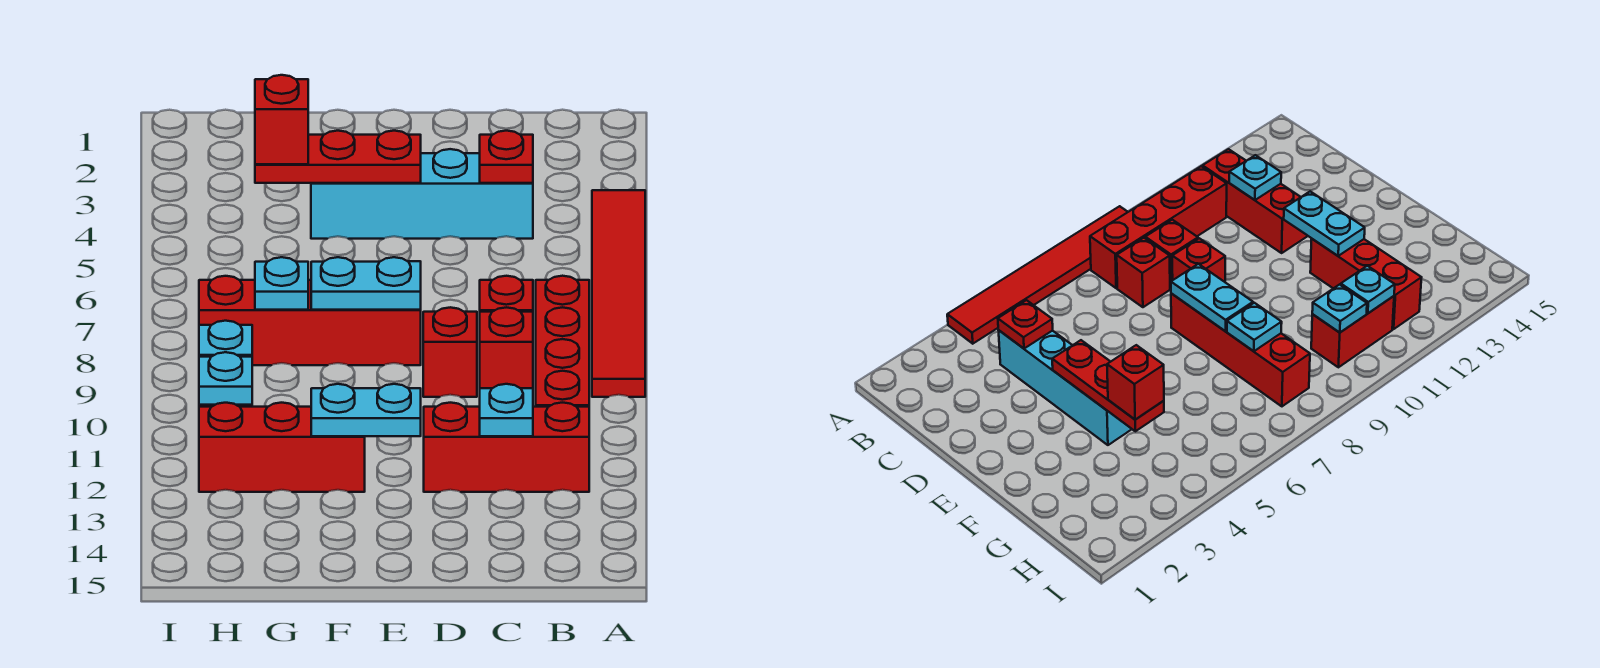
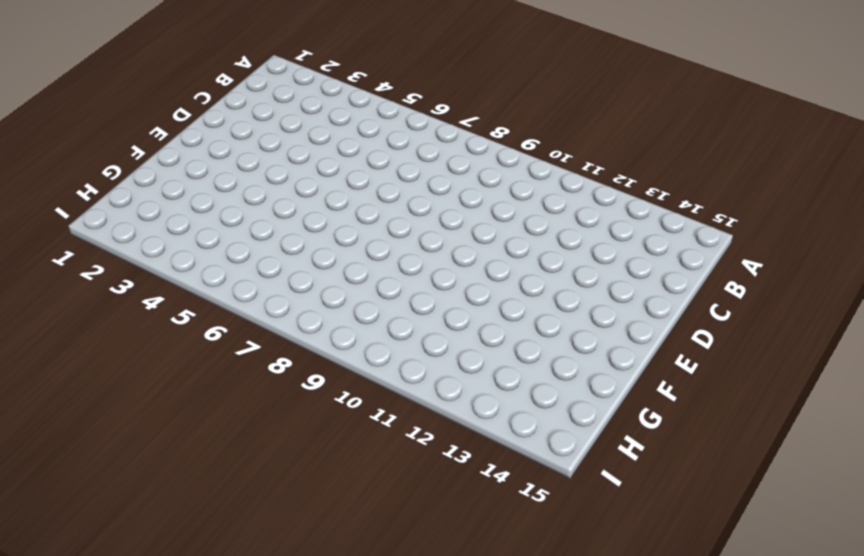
none -> red tile A4:A9 level 1
none -> red brick B8:B11 level 1
none -> red brick B12:D12 level 1

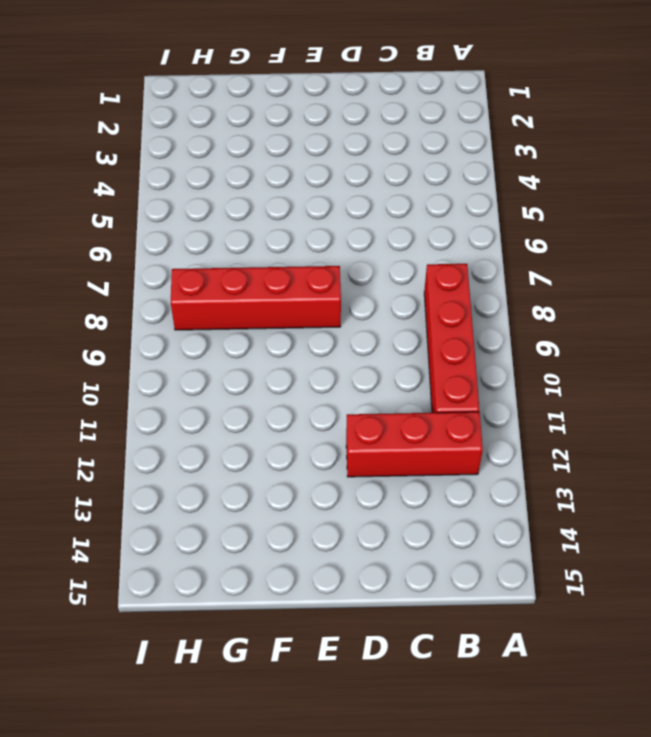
none -> red tile A4:A9 level 1
none -> cyan brick C4:F4 level 1
none -> red brick C8 level 1

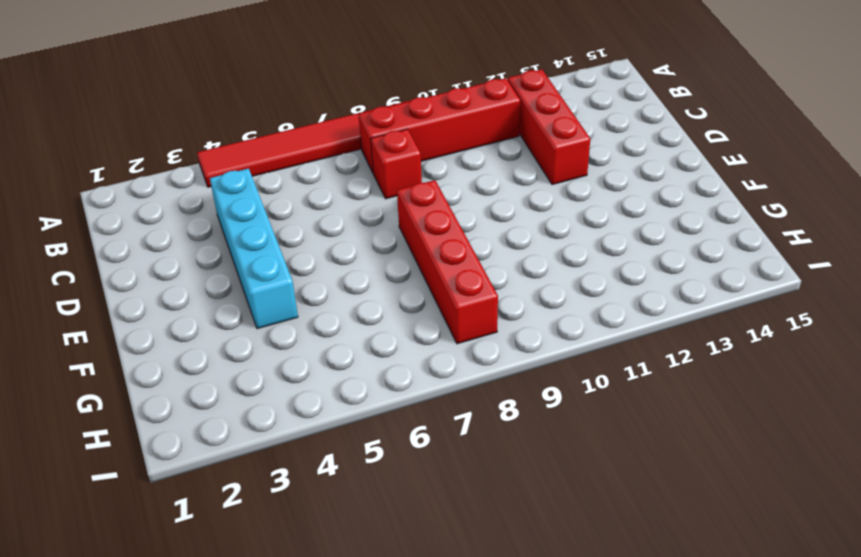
none -> red brick C9 level 1
none -> red brick D9 level 1
none -> red brick F12:H12 level 1

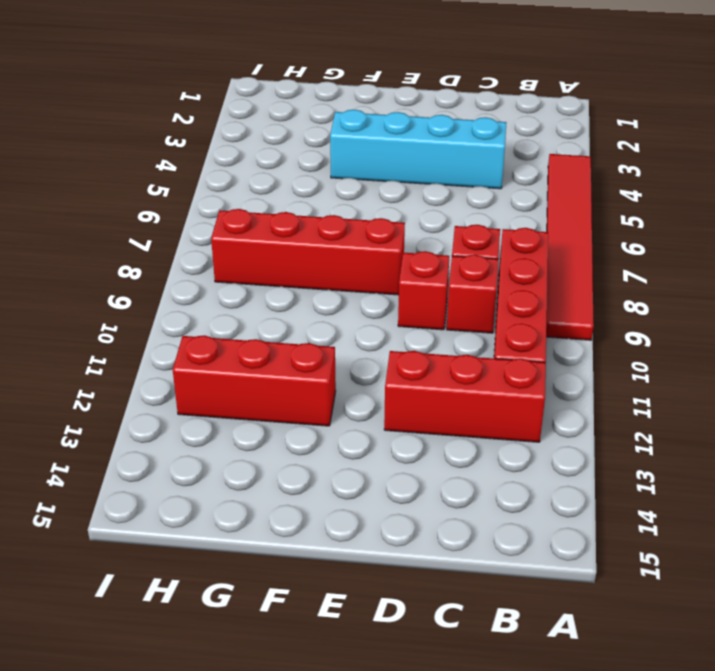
none -> red brick H10:H11 level 1
none -> red plate C4 level 2
none -> cyan plate C12 level 2

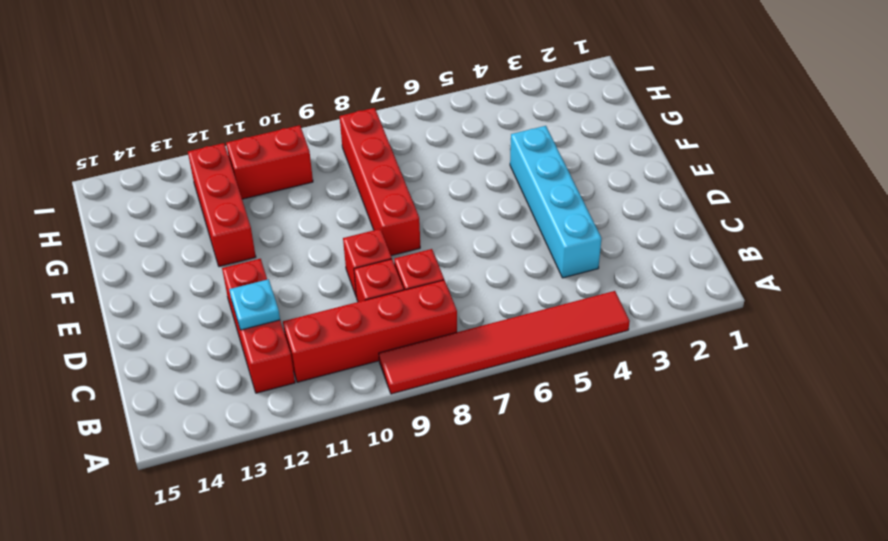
none -> red plate C4 level 2
none -> red plate E4:G4 level 2
none -> cyan plate E8:F8 level 2

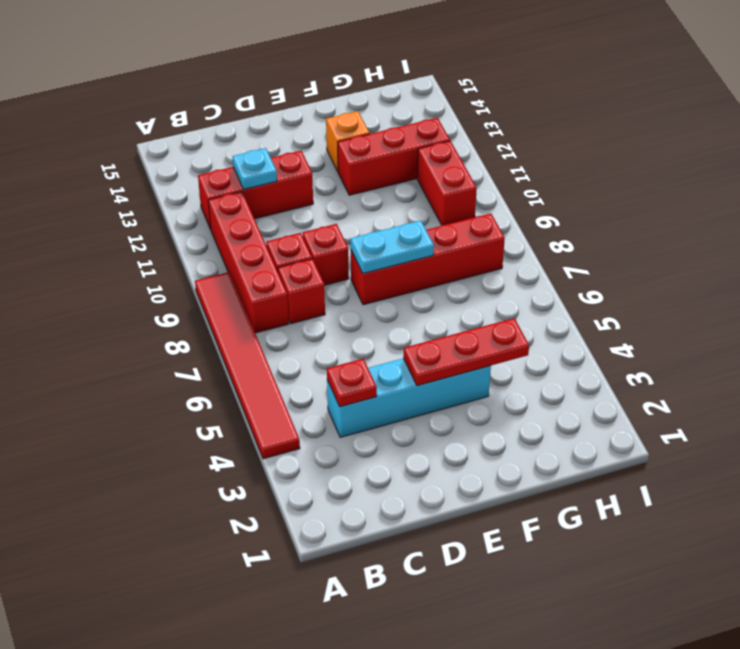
orange brick F13 level 1 -> none
none -> cyan plate E12:F12 level 2
none -> cyan plate G8 level 2
none -> cyan plate H10 level 2

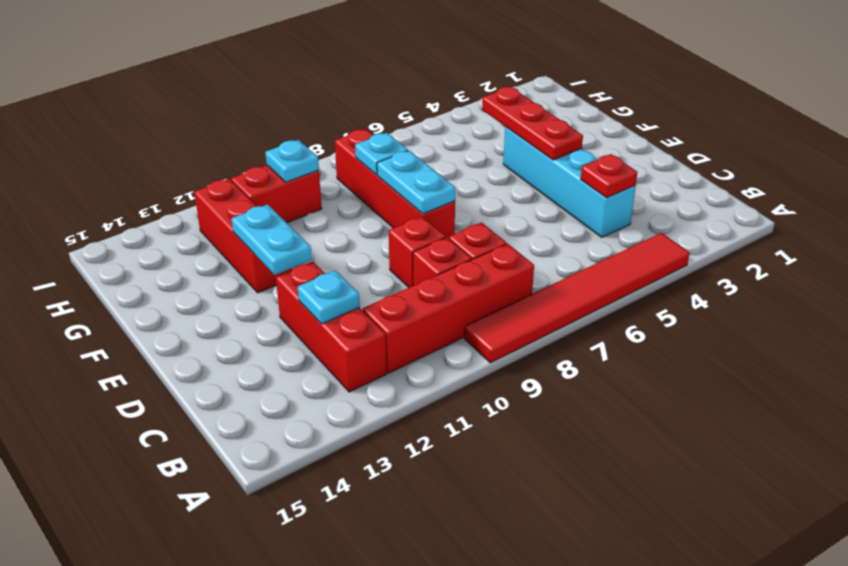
none -> cyan plate H11 level 2
none -> red brick G4 level 3

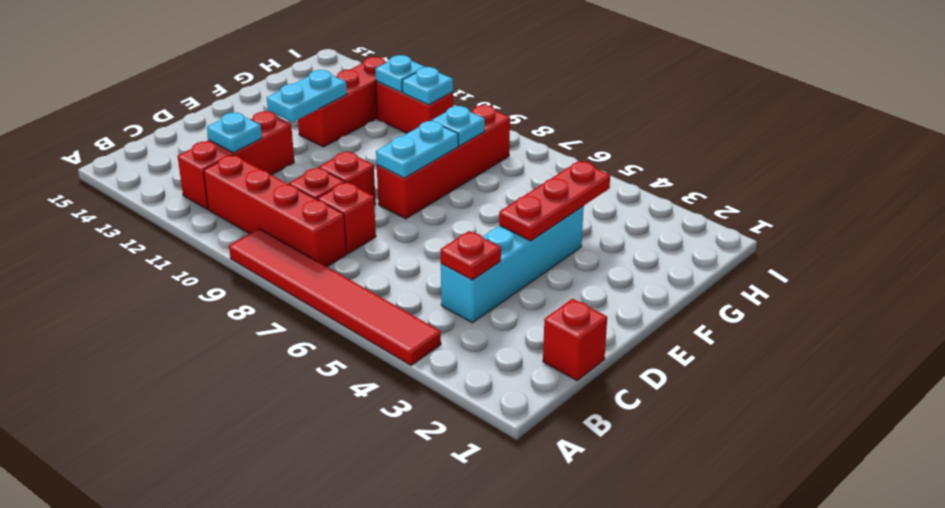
red brick C1 level 1 -> red brick G4 level 3

